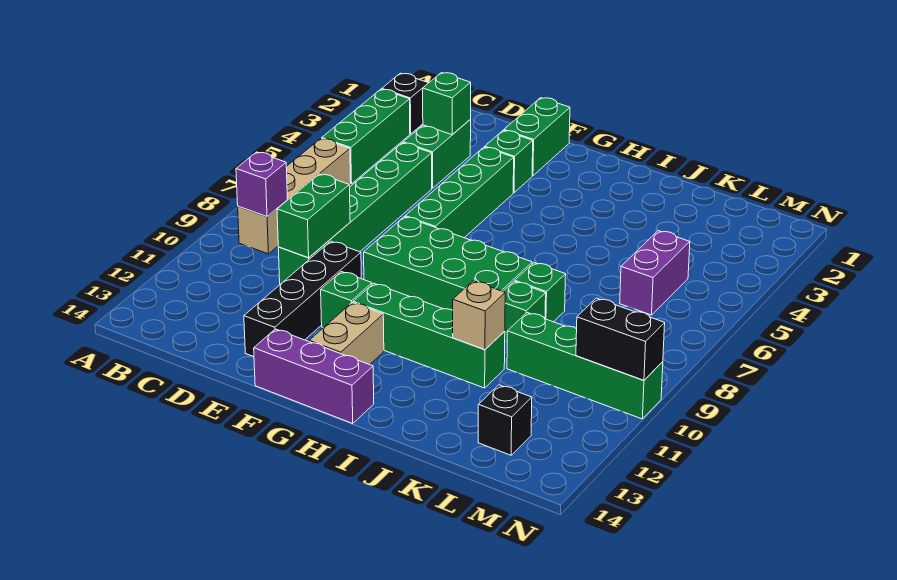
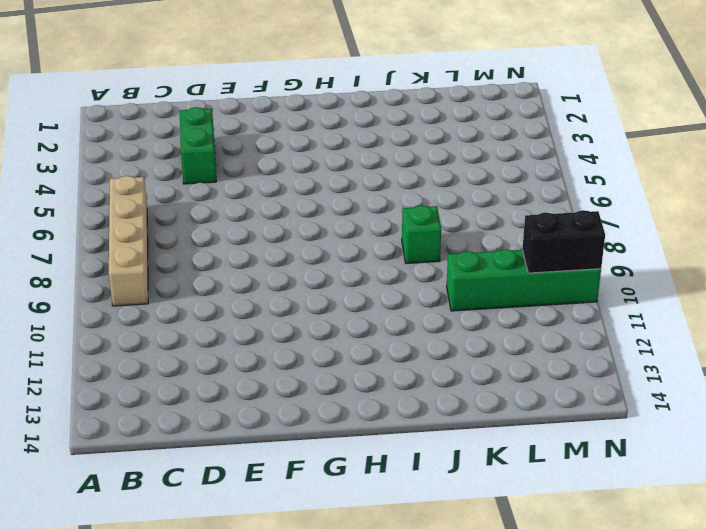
none -> black brick B2 level 1
none -> green brick B3:B5 level 1
none -> green brick D5:D10 level 1

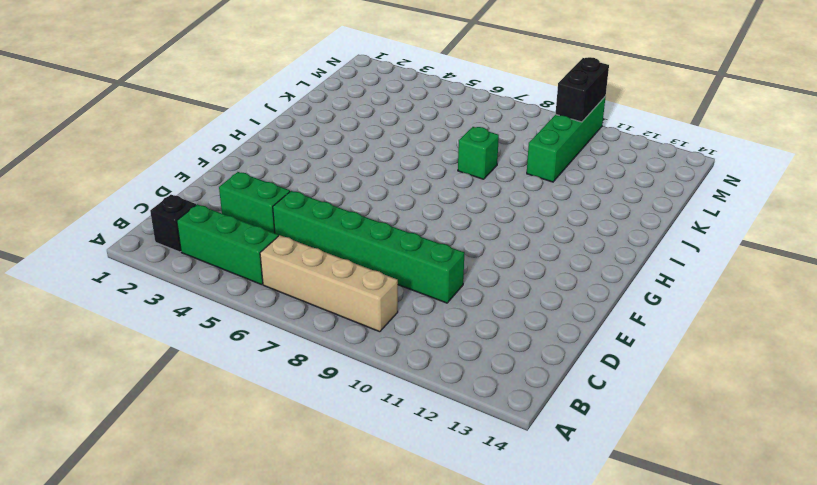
none -> black brick E10:E13 level 1
none -> green brick F1:F2 level 1
none -> green brick F3 level 1

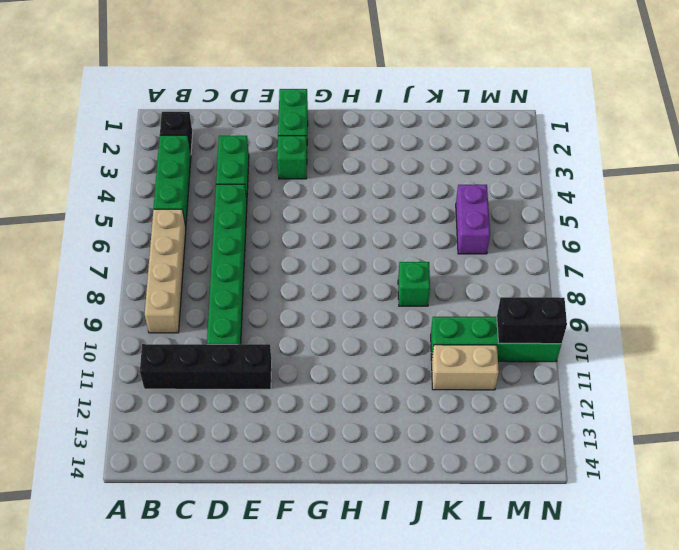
black brick B11:E11 level 1 -> black brick E10:E13 level 1
tan brick K11:L11 level 1 -> tan brick G12:G13 level 1
none -> green brick F4:F7 level 1
none -> green brick F8:I9 level 1
none -> green brick F11 level 1

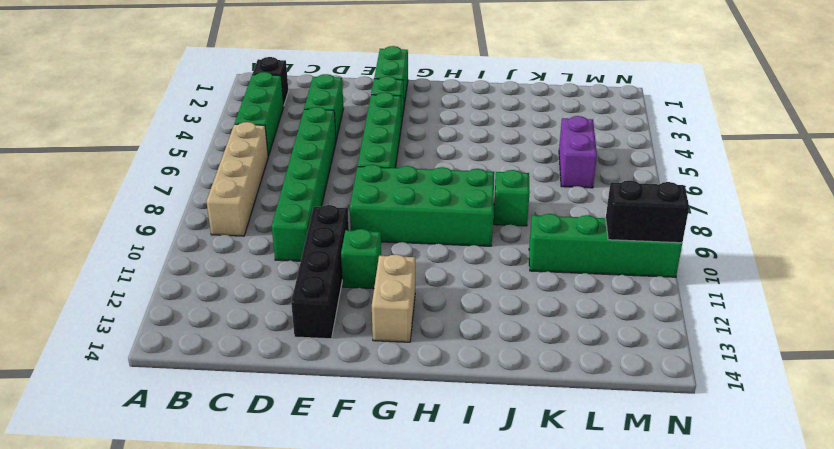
none -> purple brick F14:H14 level 1
none -> green brick G11:J11 level 1
none -> green brick J9 level 1

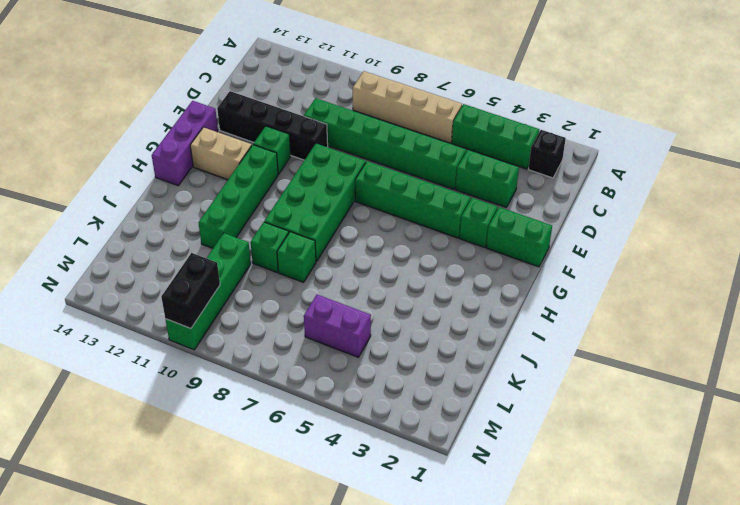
none -> black brick L13 level 1
none -> purple brick B9 level 2
none -> green brick D3 level 2

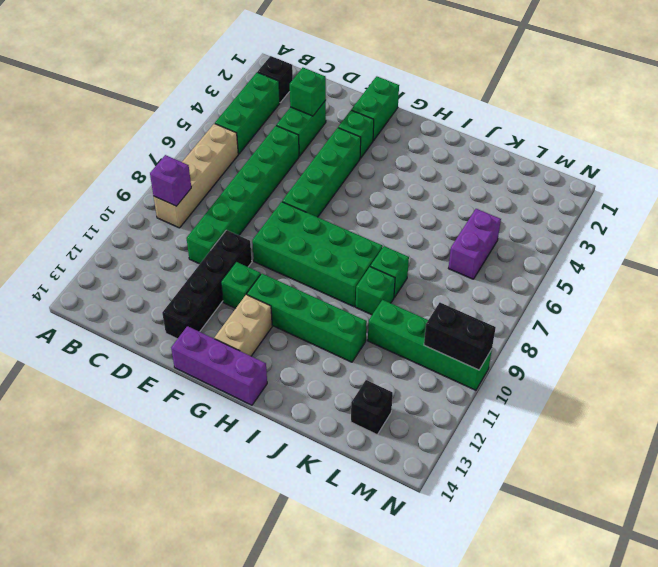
none -> green brick D9:D10 level 2
none -> tan brick J11 level 2

